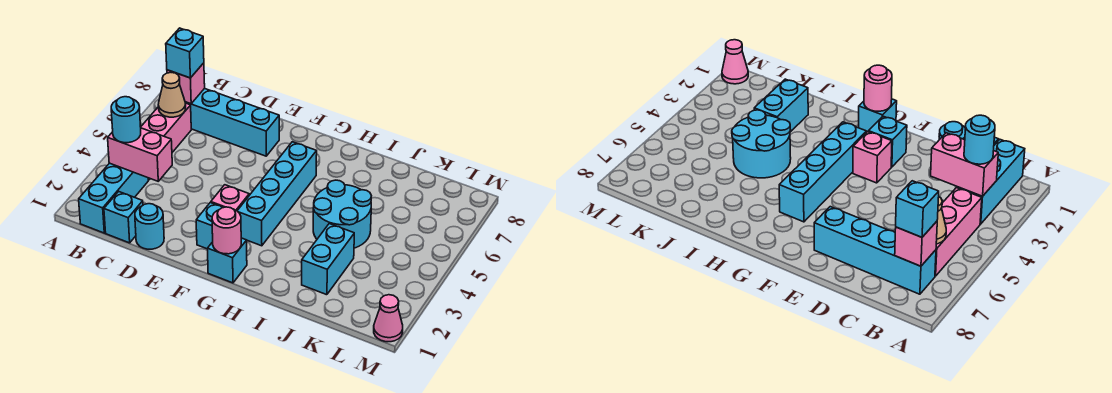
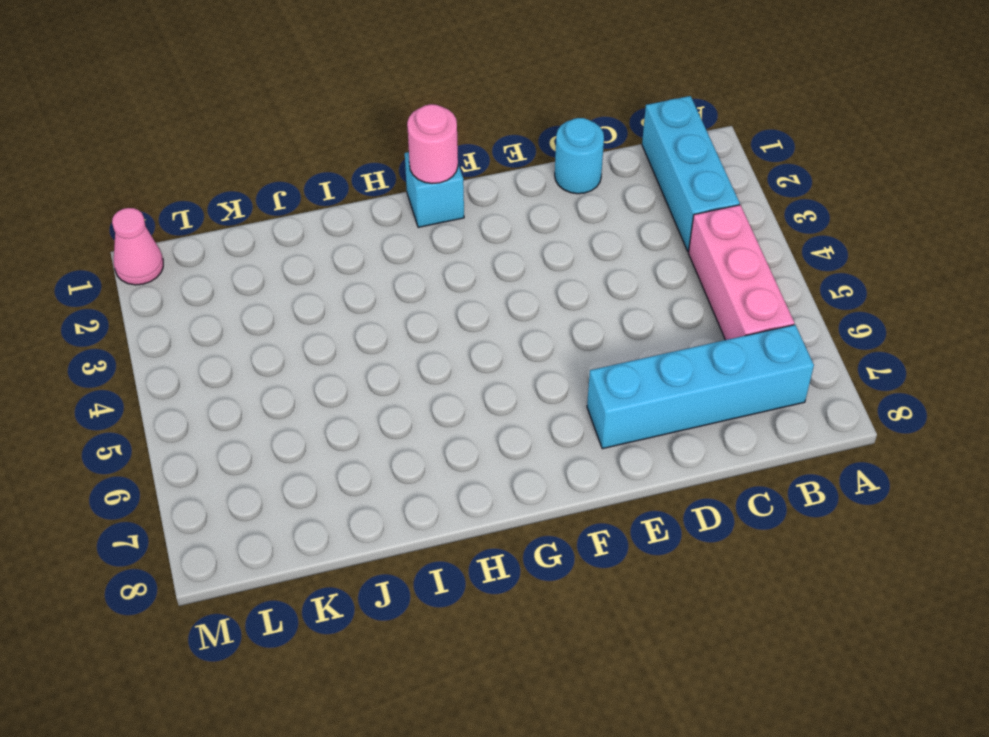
none -> cyan brick C1 level 1
none -> cyan brick F2 level 1
none -> pink brick F3 level 1

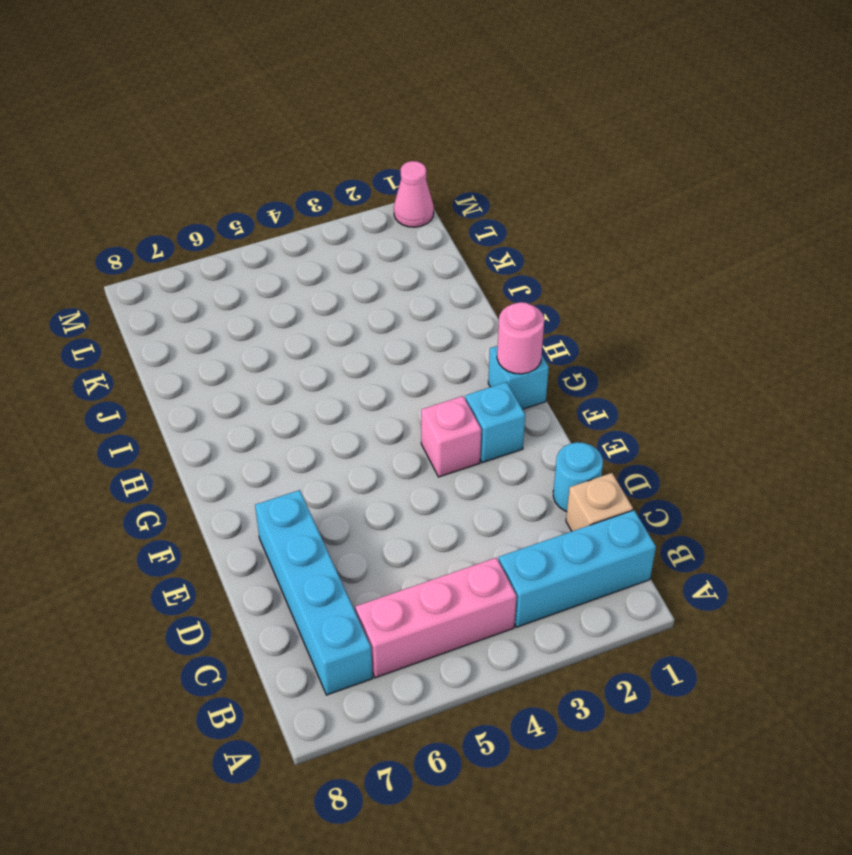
tan brick C1 level 1 -> cyan brick C1 level 1
none -> cyan brick G3:G6 level 1
none -> cyan round brick I4:J5 level 1
none -> cyan brick J2:J3 level 1

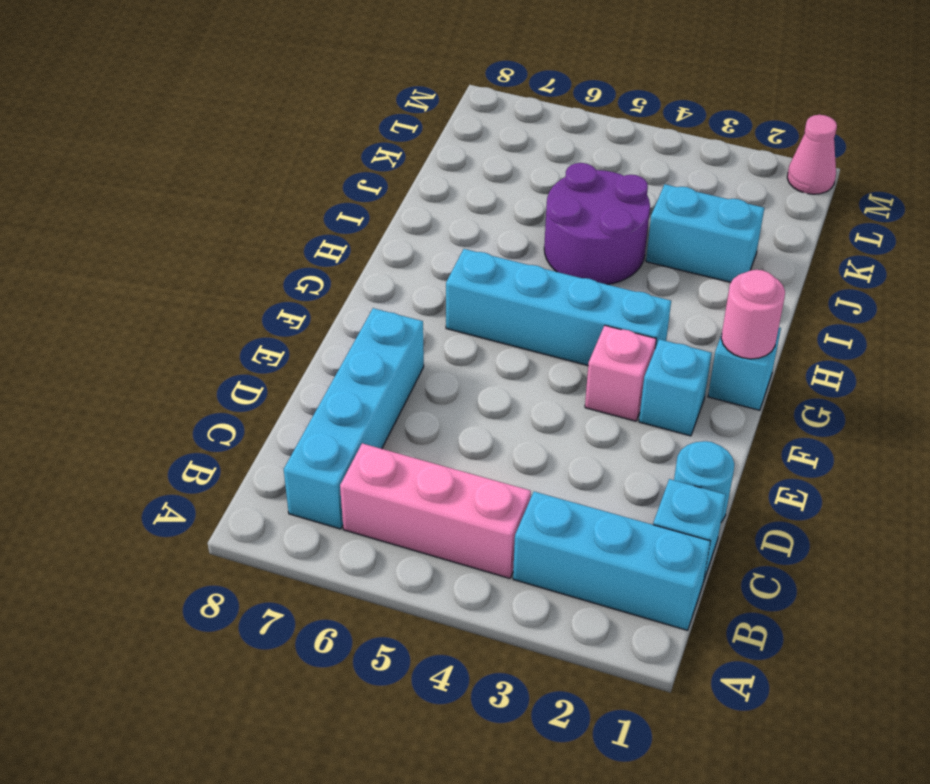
purple round brick I4:J5 level 1 -> cyan round brick I4:J5 level 1
none -> pink brick B3:C3 level 2
none -> tan cone B6 level 2
none -> pink brick B7 level 2

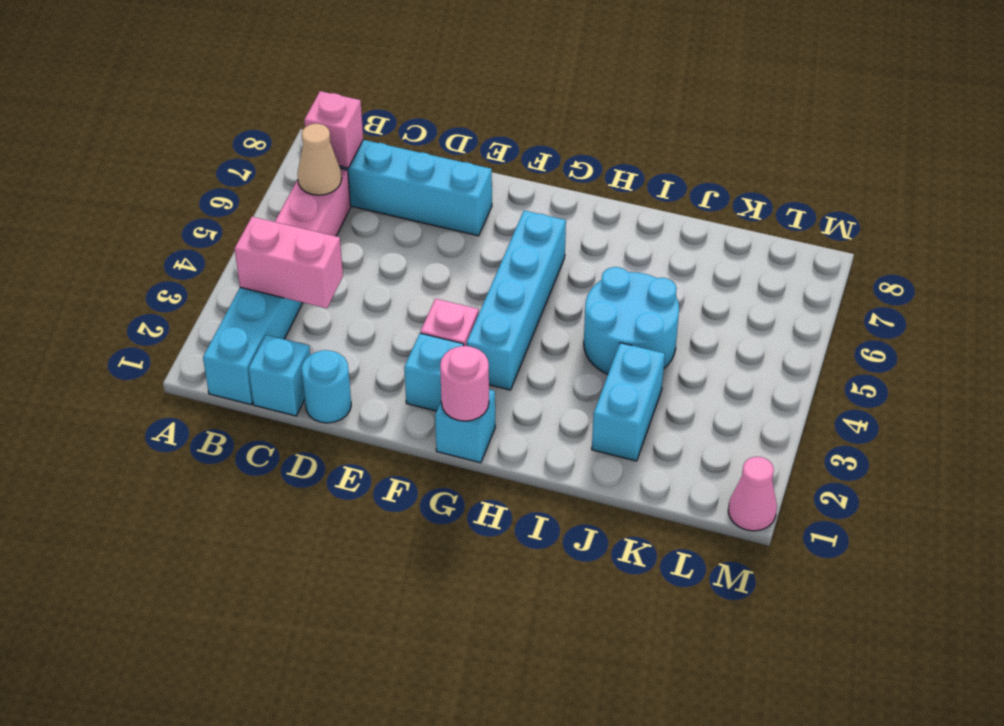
none -> cyan round brick B3 level 3
none -> cyan brick B7 level 3

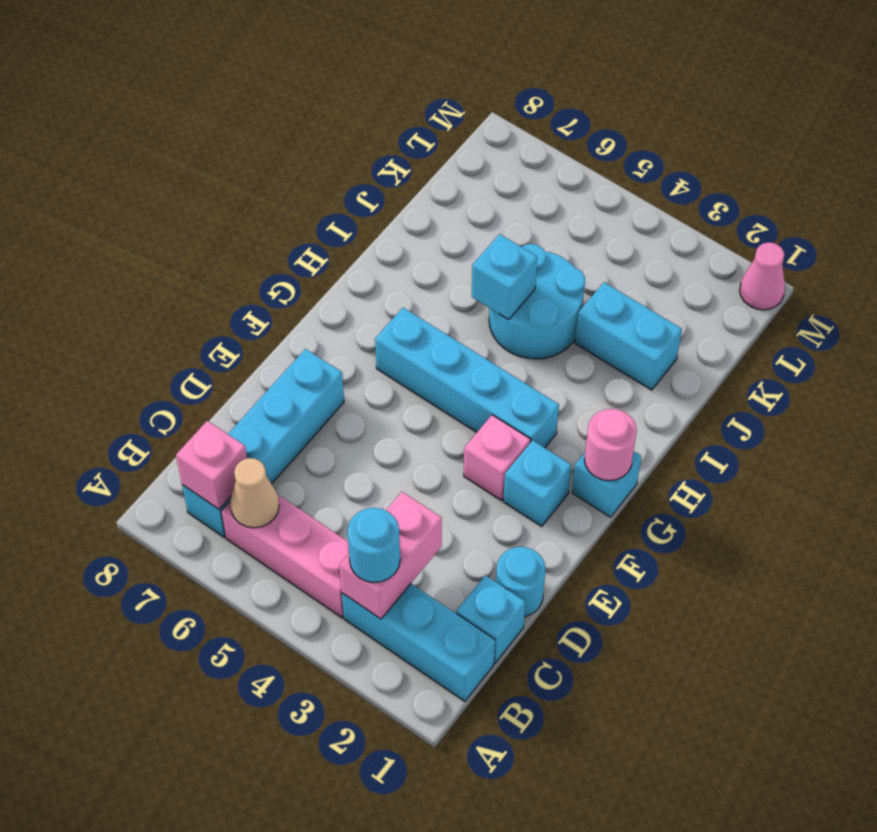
cyan brick I5 level 2 -> cyan brick B7 level 3

